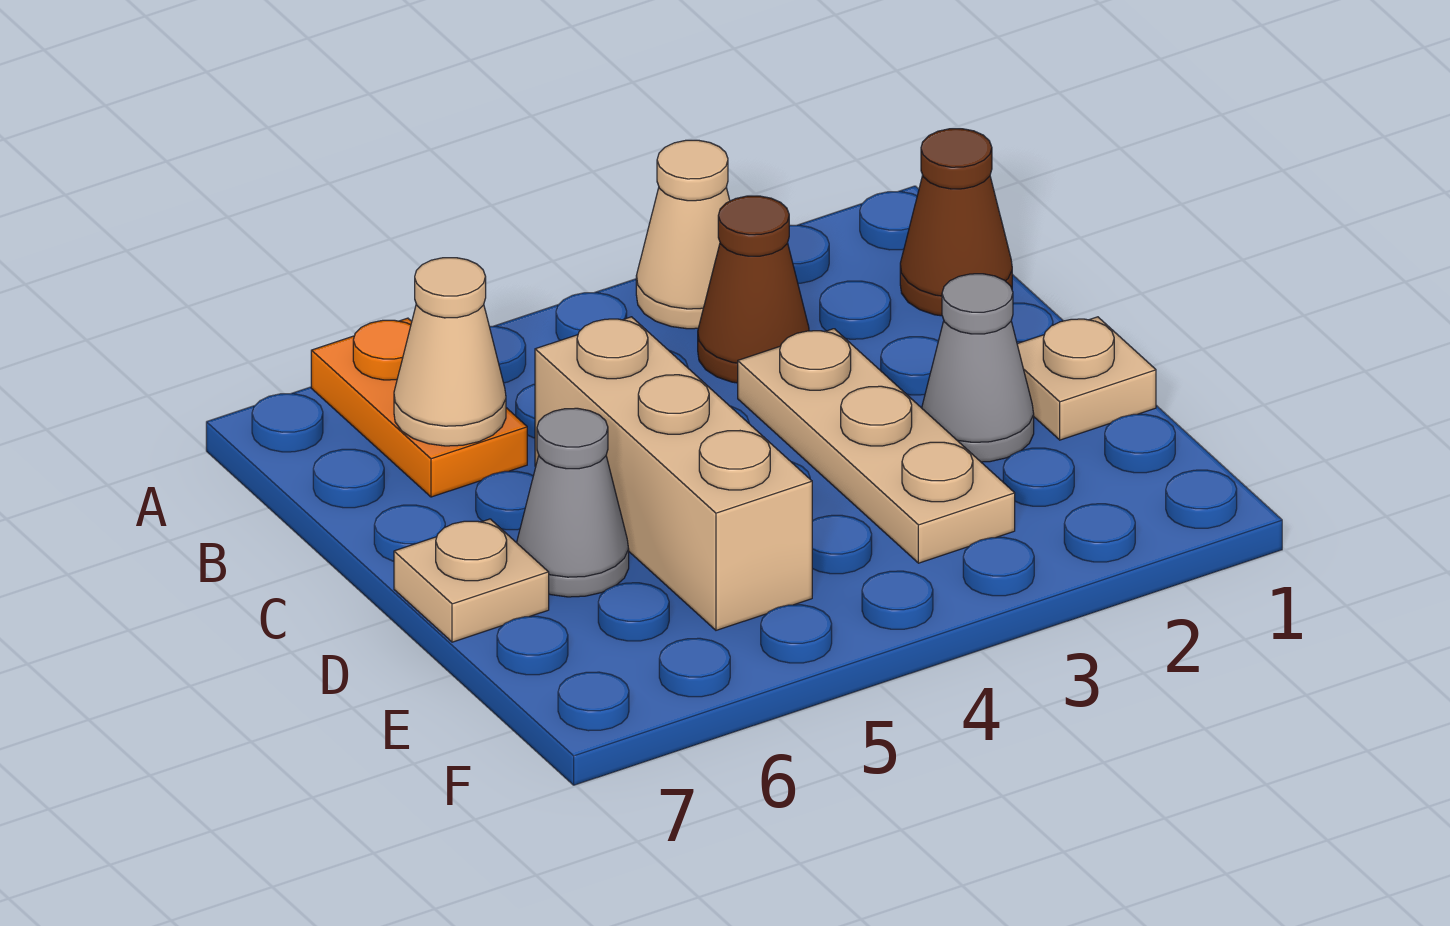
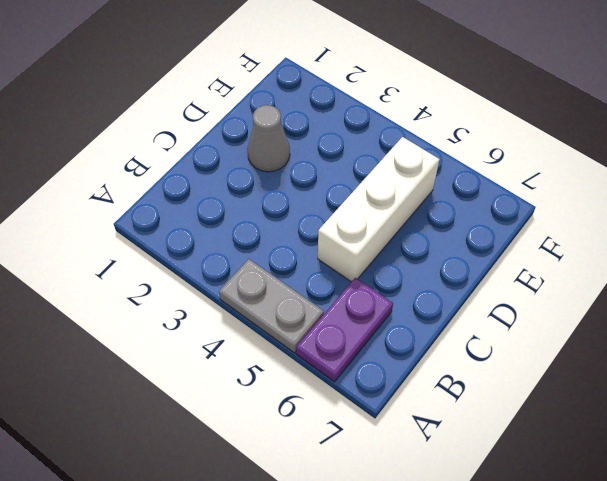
grey plate A4:A5 level 1 -> none
purple plate A6:B6 level 1 -> orange plate A6:B6 level 1
white brick C5:E5 level 1 -> tan brick C5:E5 level 1
none -> tan cone A3 level 1
none -> brown cone B1 level 1

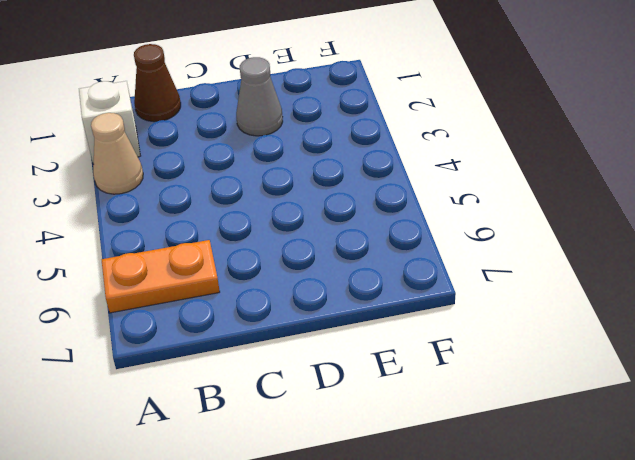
white brick A2 level 1 -> none
none -> brown cone B3 level 1
none -> tan plate C3:E3 level 1

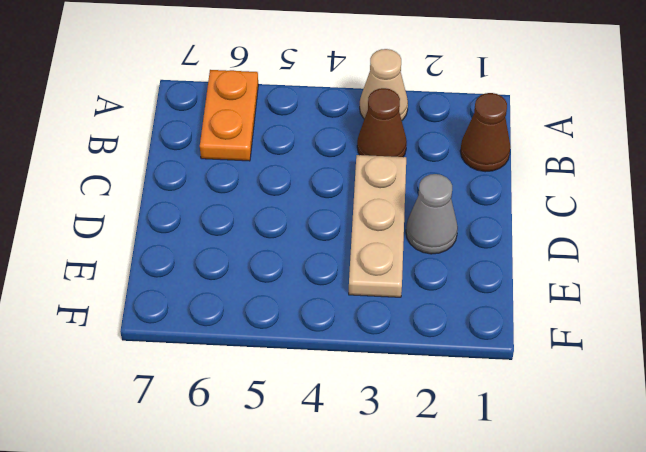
none -> tan brick C5:E5 level 1
none -> tan plate D1 level 1

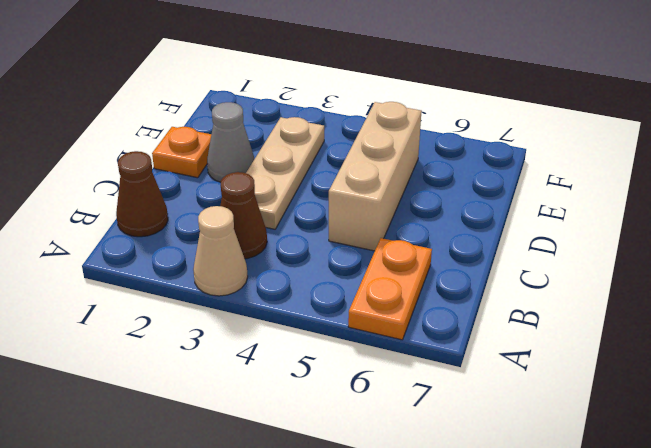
orange plate D1 level 1 -> tan plate D1 level 1
none -> grey cone D6 level 1
none -> tan plate D7 level 1

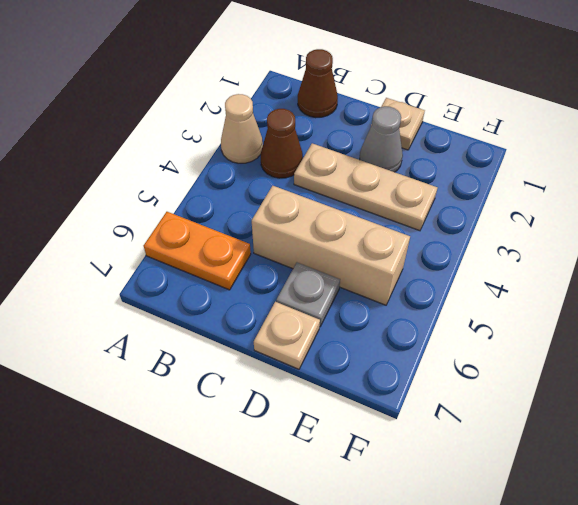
grey plate D6 level 1 -> grey cone D6 level 1
none -> tan cone B6 level 2

